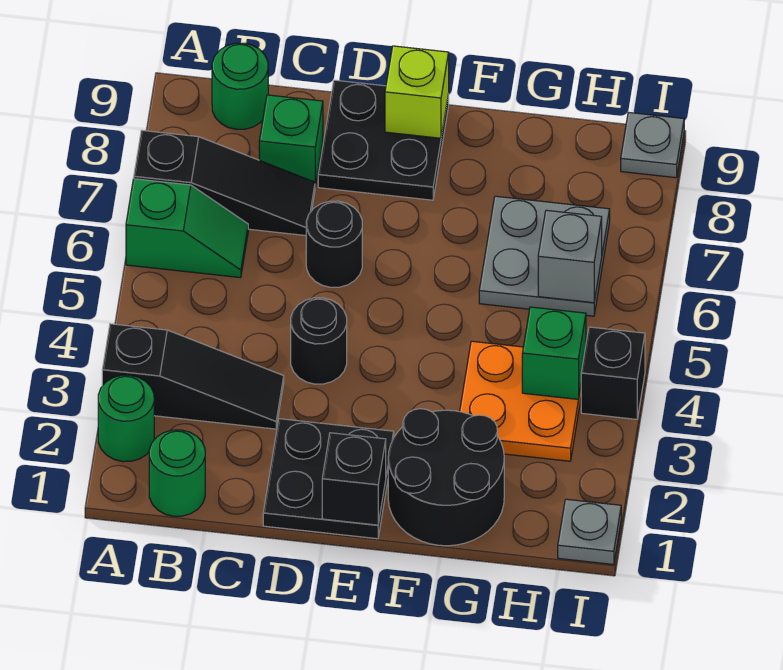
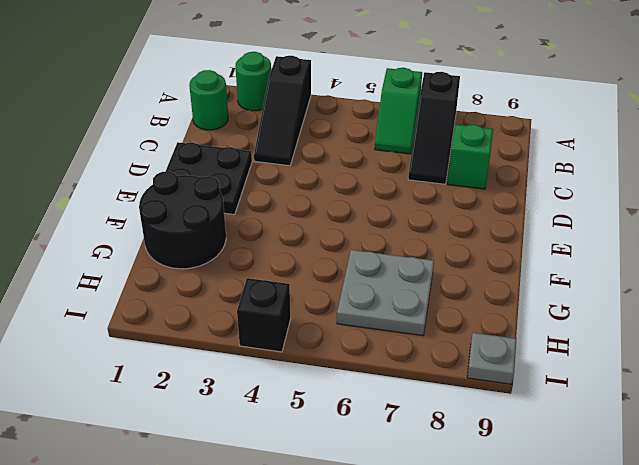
none -> green round brick B9 level 1
none -> black round brick D4 level 1
none -> black round brick D6 level 1

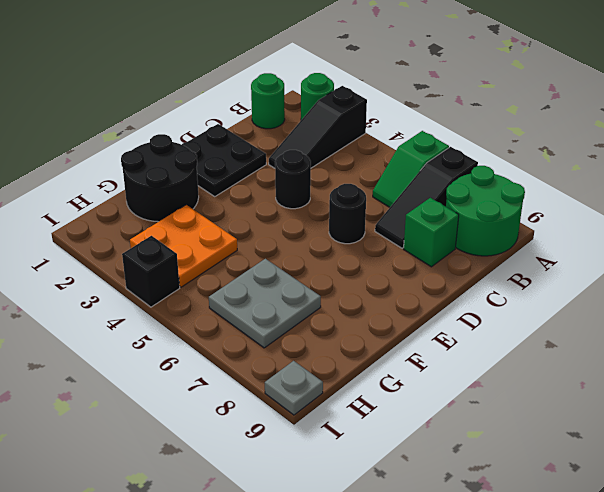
green round brick A8:B9 level 1 -> green round brick B9 level 1
none -> black plate D8:E9 level 1
none -> grey plate I1 level 1
none -> black brick E1 level 2

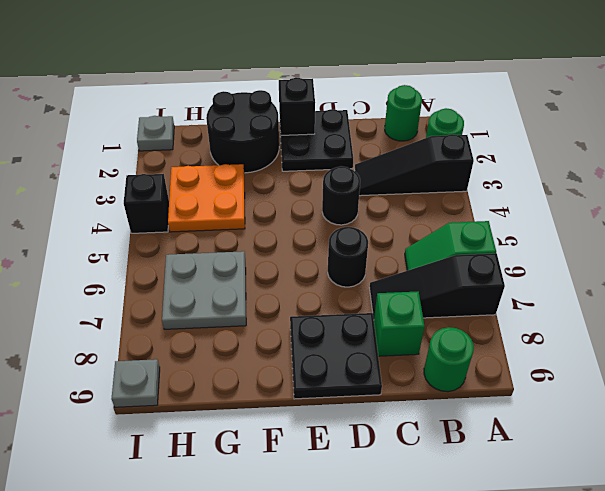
none -> lime brick E9 level 2
none -> green brick H4 level 2
none -> grey brick H6 level 2

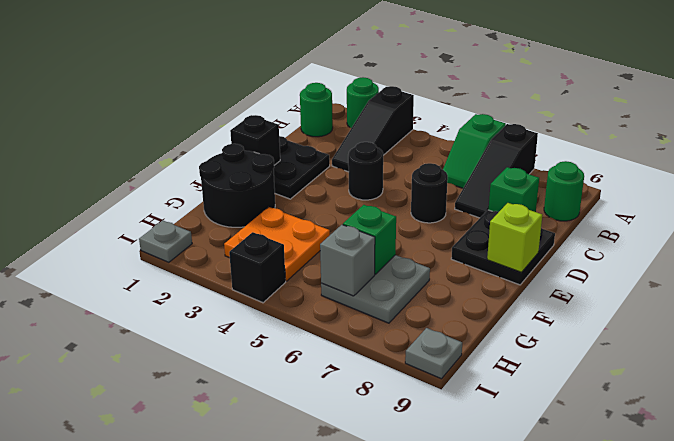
green brick G6 level 2 -> green brick H4 level 2

